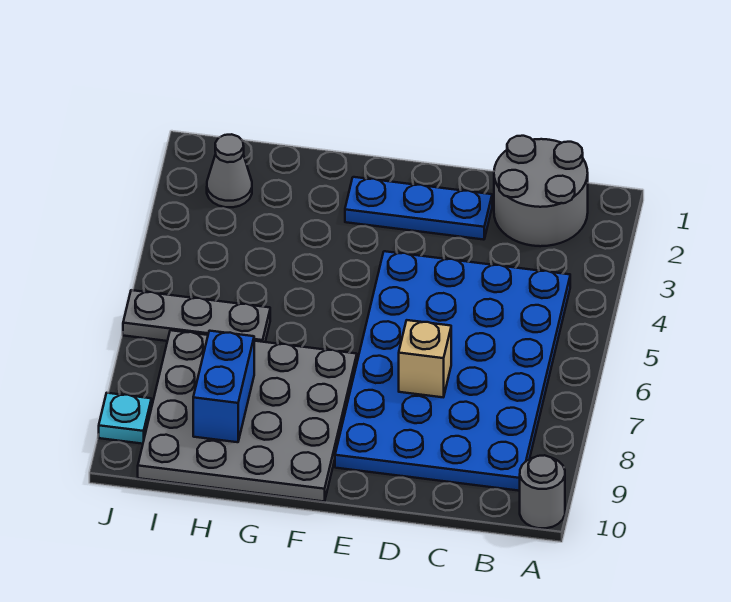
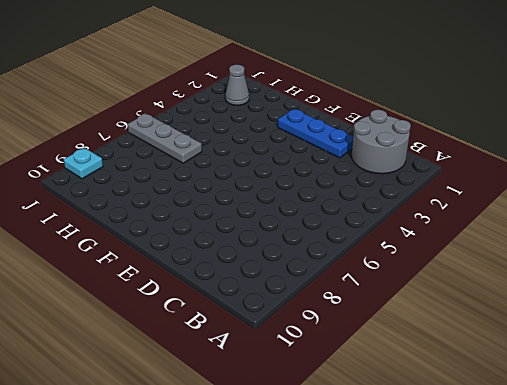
none -> grey round brick A10 level 1
none -> blue plate B4:E9 level 1

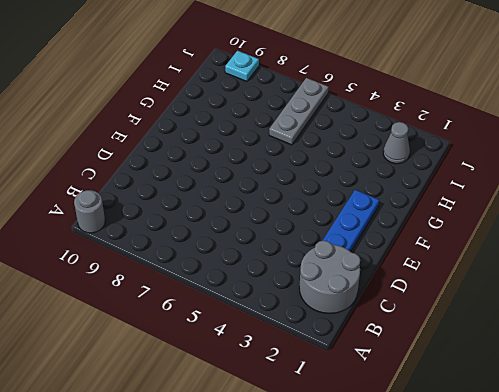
none -> blue plate B4:E9 level 1
none -> grey plate F7:I10 level 1

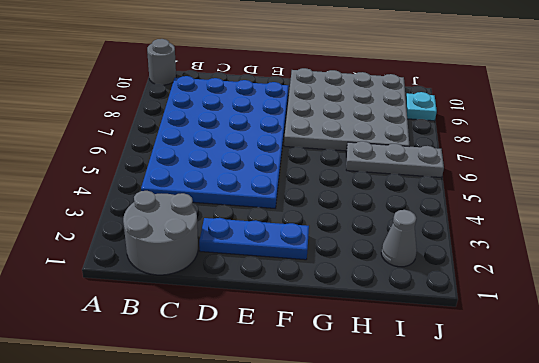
none -> tan brick D7 level 2
none -> blue brick H8:H9 level 2

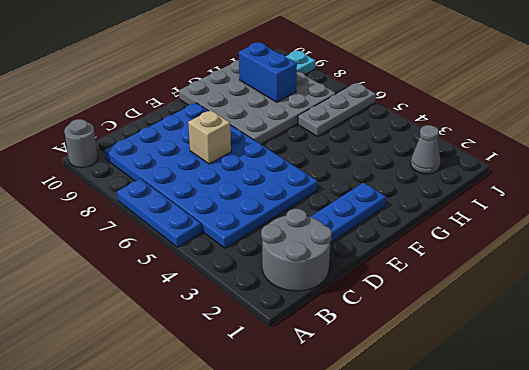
blue plate A5:A7 level 1 -> none

